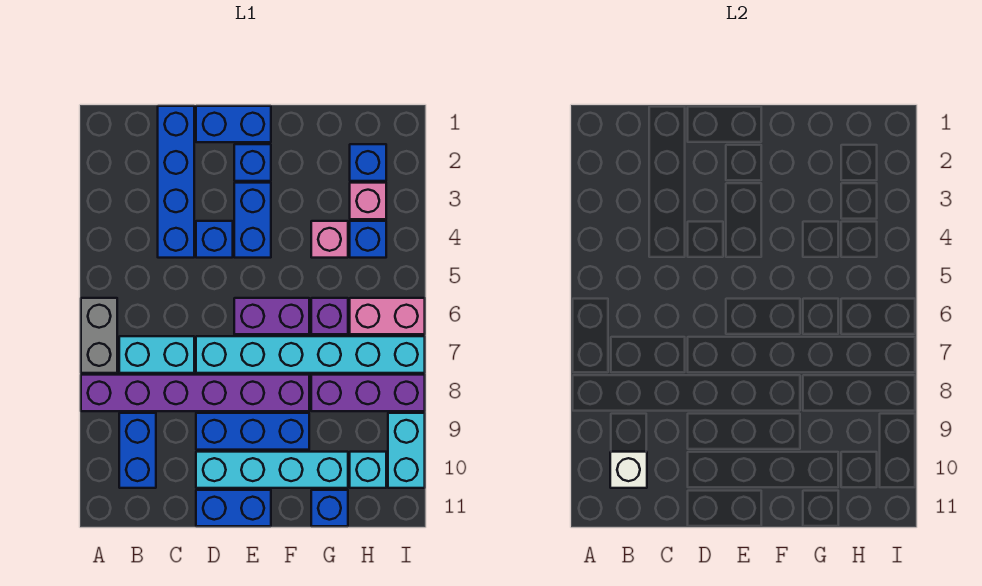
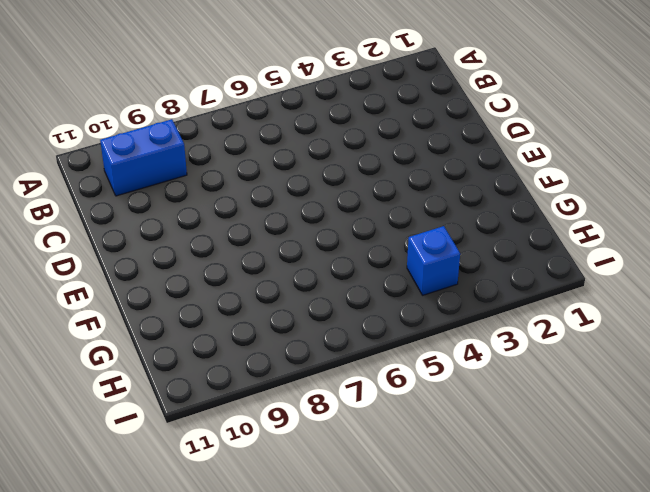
none -> grey brick A6:A7 level 1
none -> purple brick A8:F8 level 1
none -> cyan brick B7:C7 level 1

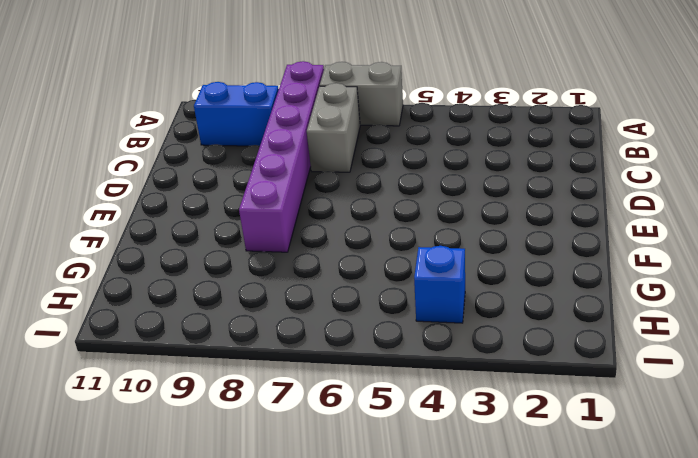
grey brick B7:C7 level 1 -> cyan brick B7:C7 level 1
none -> blue brick C1:C4 level 1
none -> blue brick D1:E1 level 1
none -> blue brick D4 level 1

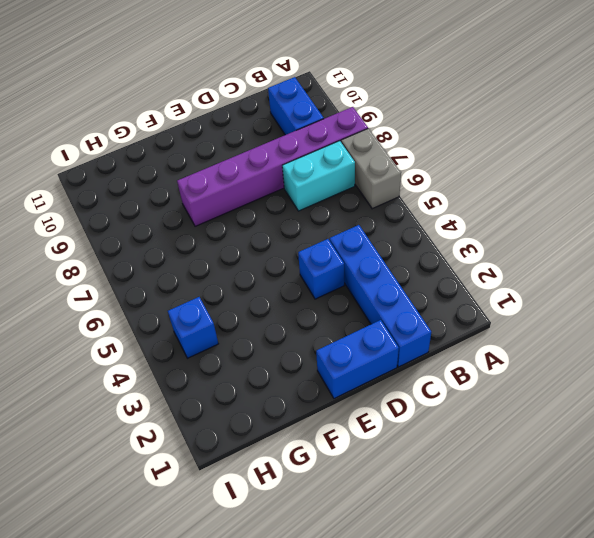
none -> cyan brick D7:I7 level 1
none -> blue brick D9:F9 level 1
none -> cyan brick D10:G10 level 1

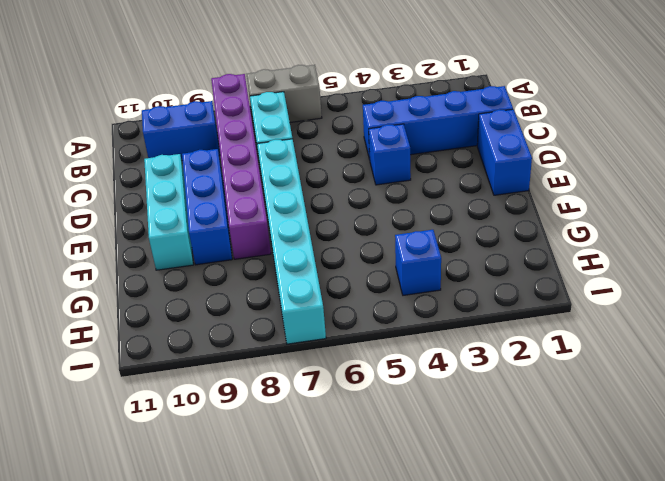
cyan brick D10:F10 level 1 -> cyan brick D10:G10 level 1
none -> blue brick D11:E11 level 1
none -> blue brick E2 level 1
none -> blue brick E3:E4 level 1

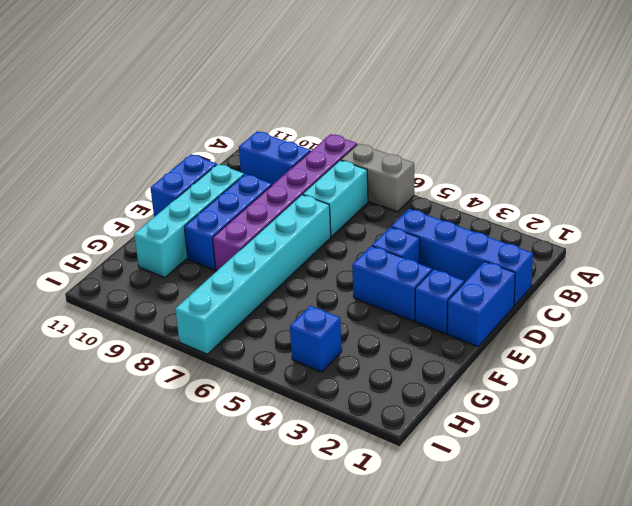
none -> purple brick E6:F6 level 1
none -> pink brick G4 level 1
none -> purple brick G6 level 1

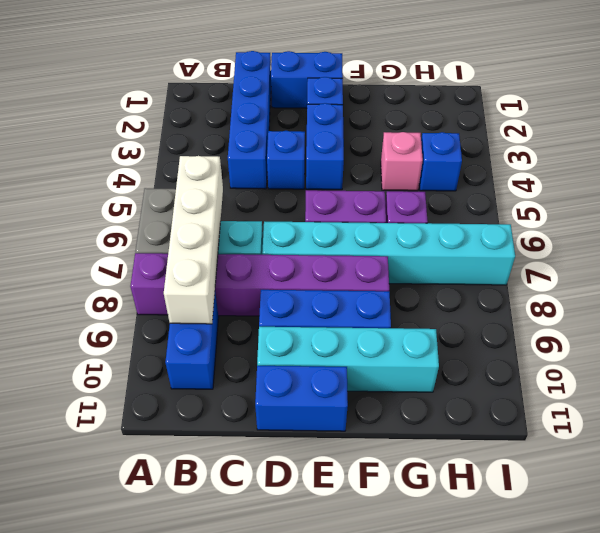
white brick B6:B9 level 2 -> none
none -> purple brick G8:I8 level 1
none -> blue brick G11 level 1
none -> blue brick H2 level 1

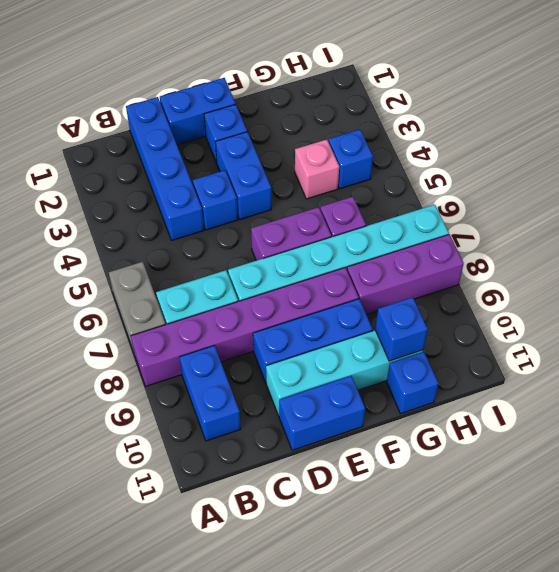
blue brick G10 level 2 -> blue brick H2 level 1
none -> pink brick H3 level 1
none -> pink brick H6:I6 level 1
none -> cyan brick H10 level 1

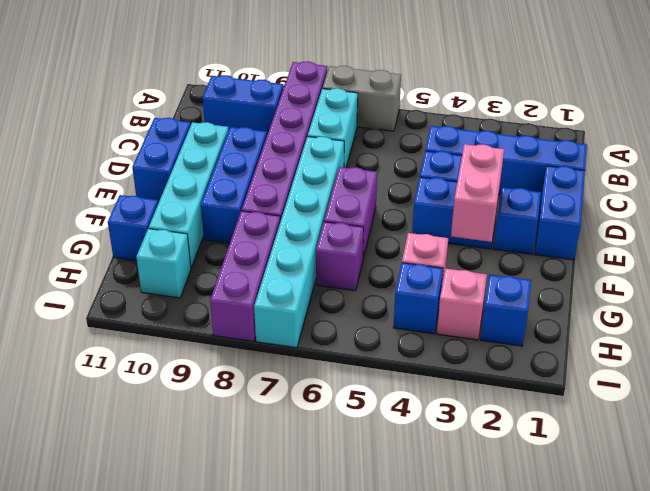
pink brick E3:F3 level 2 -> pink brick H6:I6 level 1
none -> cyan brick I9:I10 level 1
none -> white brick B10 level 2

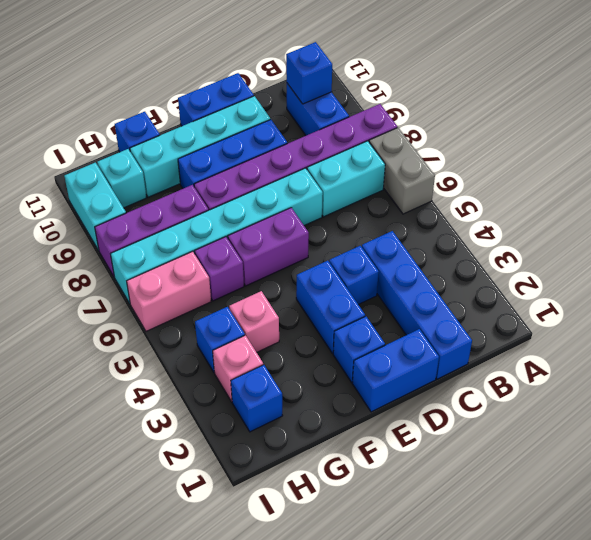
blue brick B10 level 2 -> white brick B10 level 2

